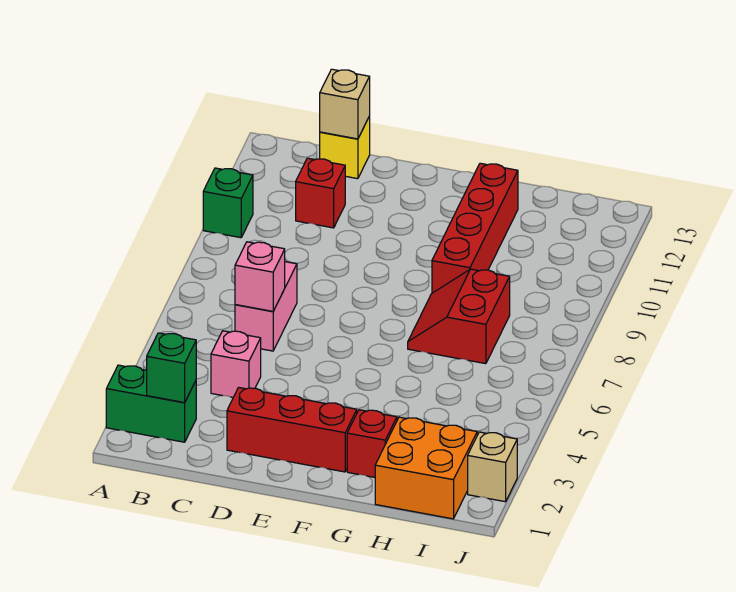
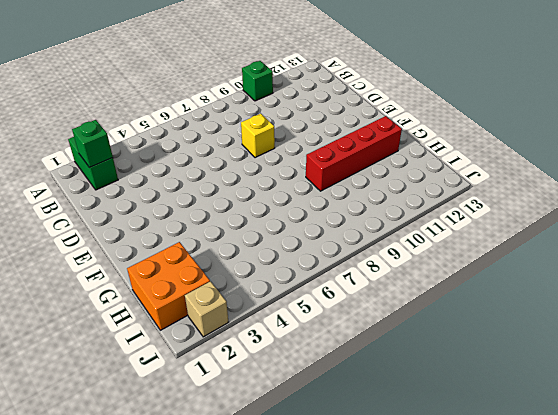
yellow brick D8 level 1 -> yellow brick C13 level 1
none -> pink brick C4 level 1
none -> pink brick C6:C7 level 1
none -> red brick C11 level 1

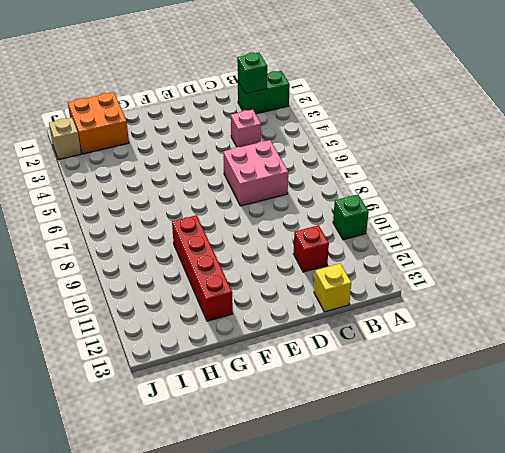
pink brick C6:D7 level 1 -> pink brick C6:C7 level 1
none -> red brick D2:F2 level 1
none -> red brick G2 level 1
none -> red slope G7:H8 level 1 top H

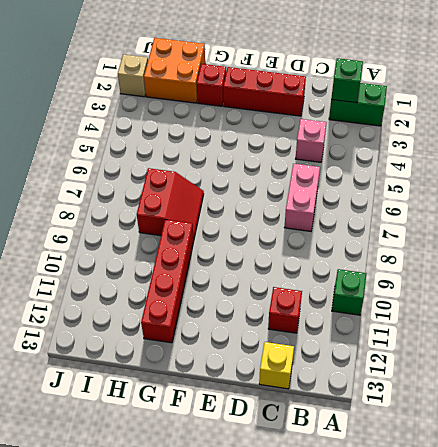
none -> pink brick C6 level 2
none -> tan brick C13 level 2

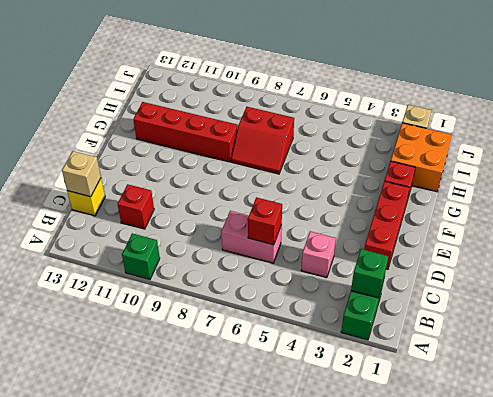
red brick C6 level 2 -> pink brick C6 level 2

